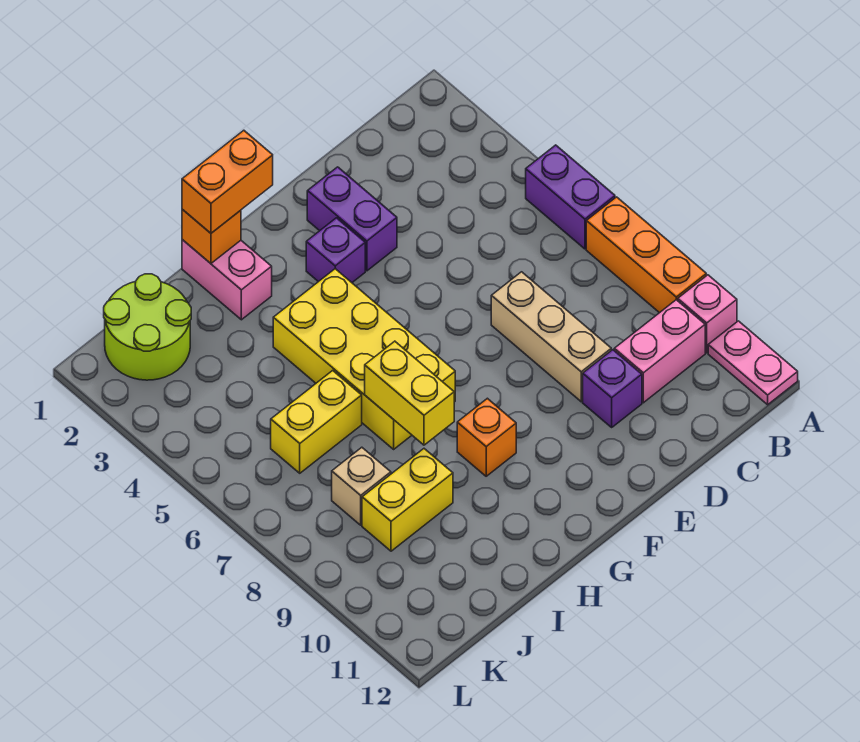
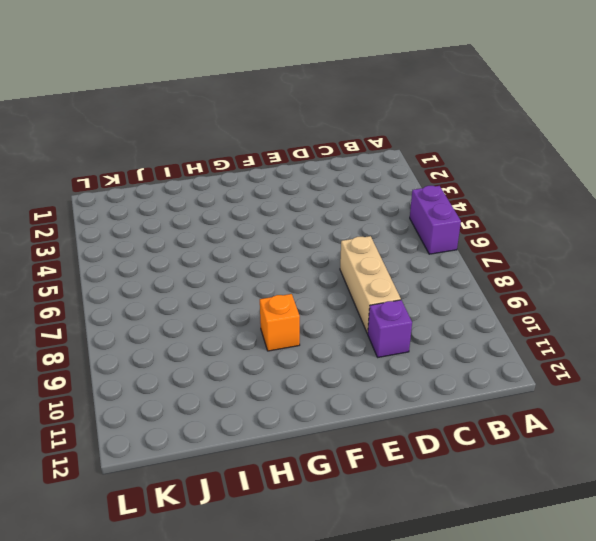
none -> orange brick A7:A9 level 1
none -> pink brick A10 level 1
none -> pink plate A11:A12 level 1

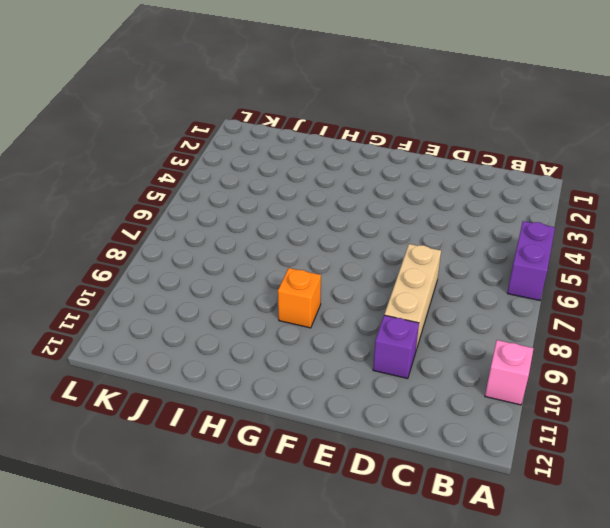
none -> orange brick A7:A9 level 1
none -> pink plate A11:A12 level 1
none -> pink brick B10:C10 level 1

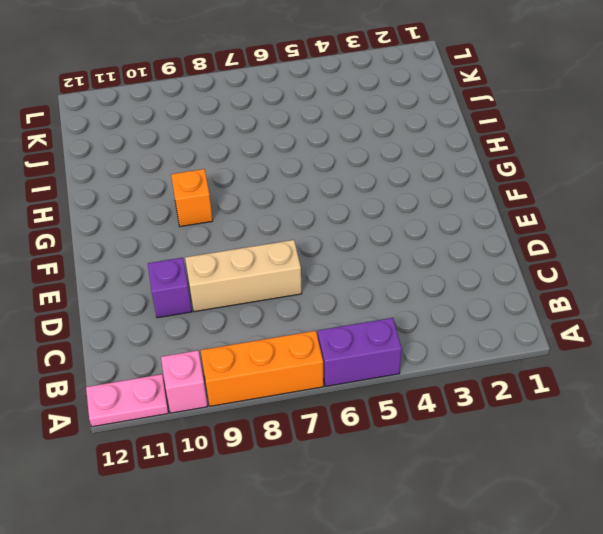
none -> pink brick B10:C10 level 1
none -> purple brick E2:E3 level 1
none -> purple brick F3 level 1

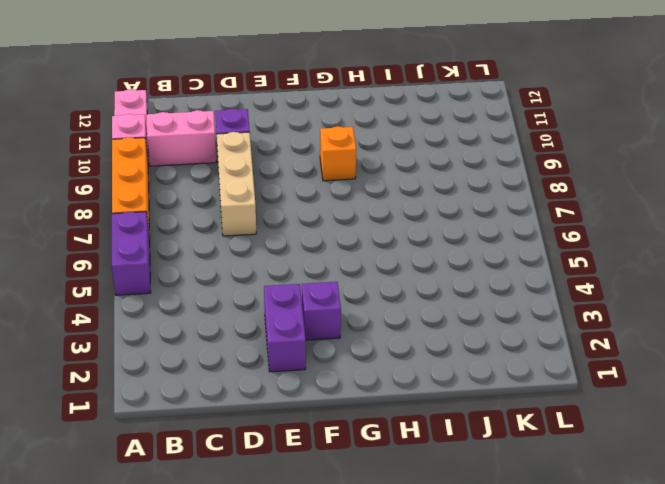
none -> yellow brick G4:H7 level 1
none -> pink brick H1:H2 level 1
none -> yellow brick I6:J6 level 1

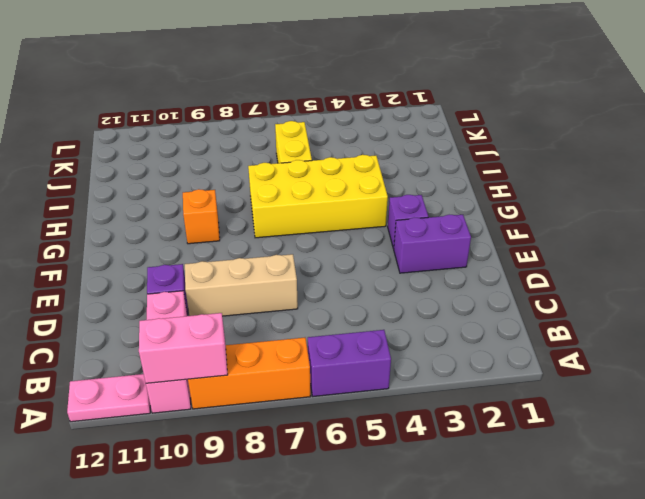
pink brick A9:A10 level 2 -> pink brick H1:H2 level 1
none -> yellow brick I9:J9 level 1
none -> lime round brick J1:K2 level 1
none -> tan brick J8 level 1

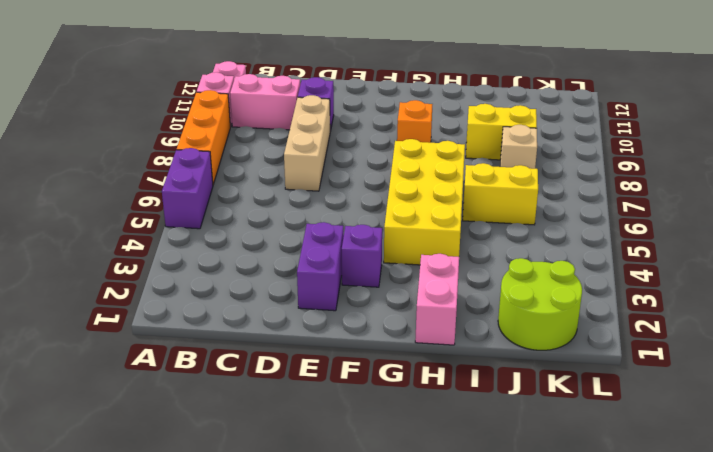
none -> orange brick H1 level 2
none -> yellow brick H7:H8 level 2
none -> orange brick G1:H1 level 3

